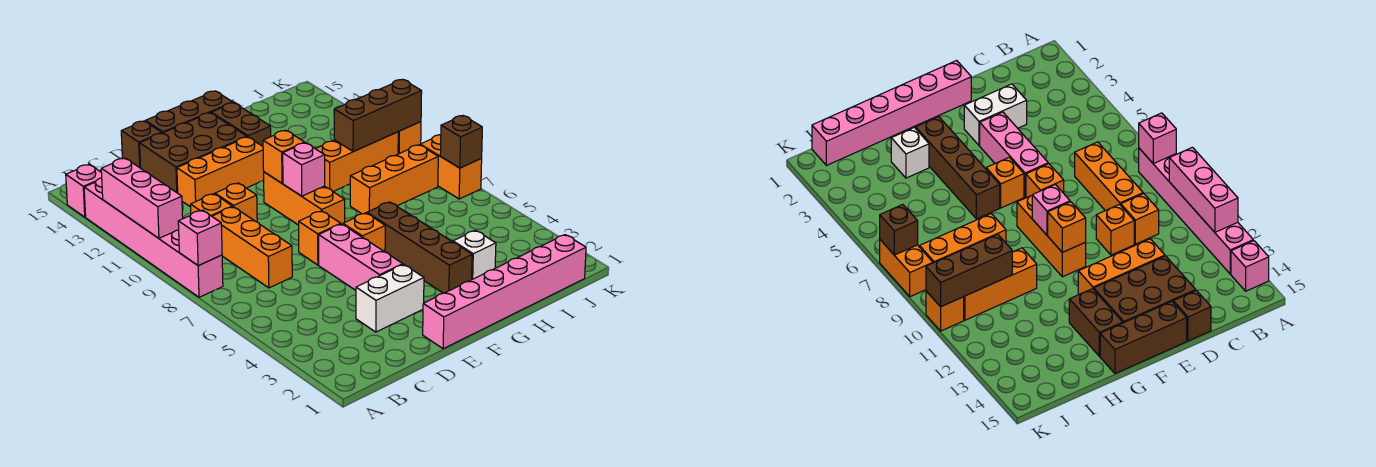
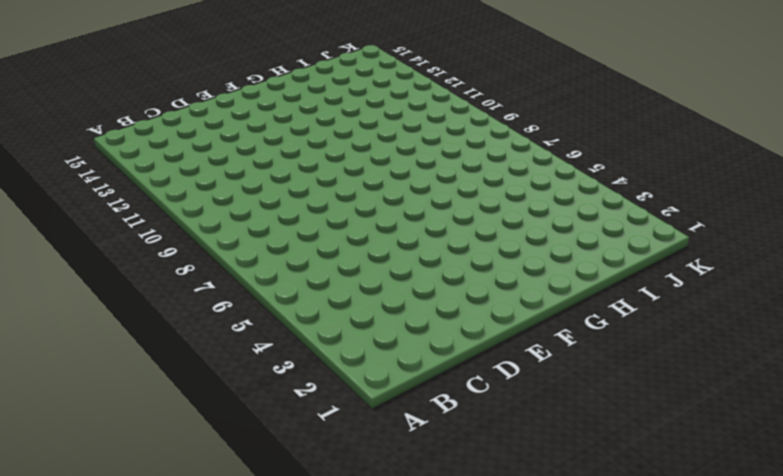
none -> pink brick A8:A13 level 1
none -> pink brick A14 level 1
none -> orange brick C7:C9 level 1

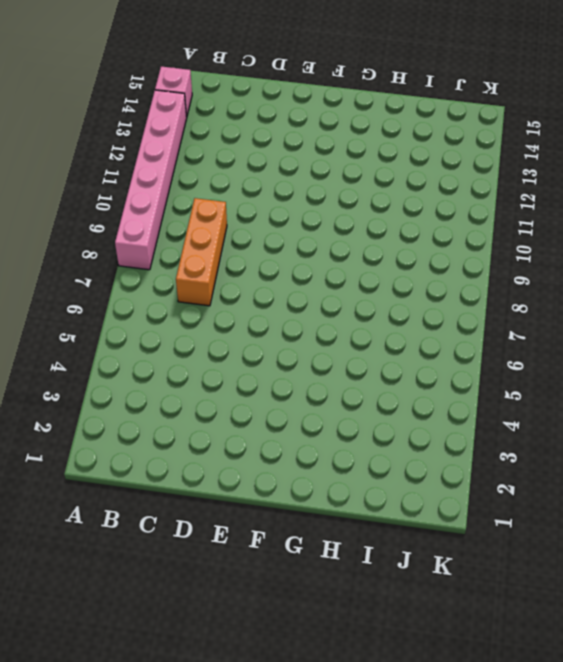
none -> orange brick C10 level 1
none -> white brick D3:E3 level 1
none -> orange brick D10 level 1

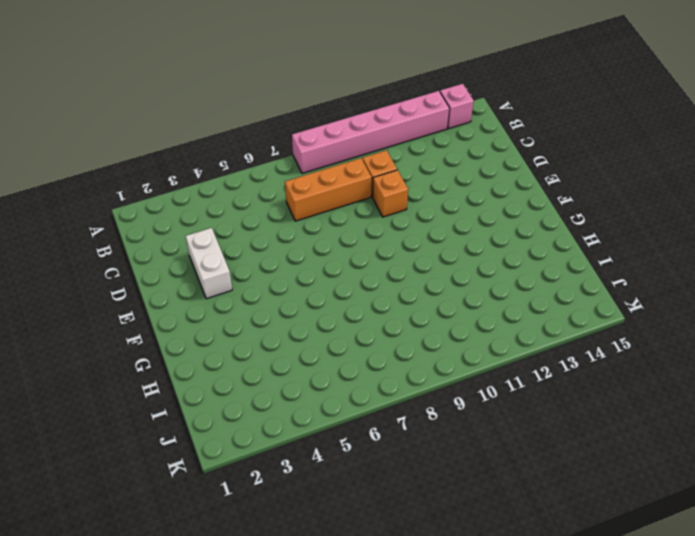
none -> orange brick D12:F12 level 1
none -> brown brick D13:F14 level 1
none -> brown brick D15 level 1

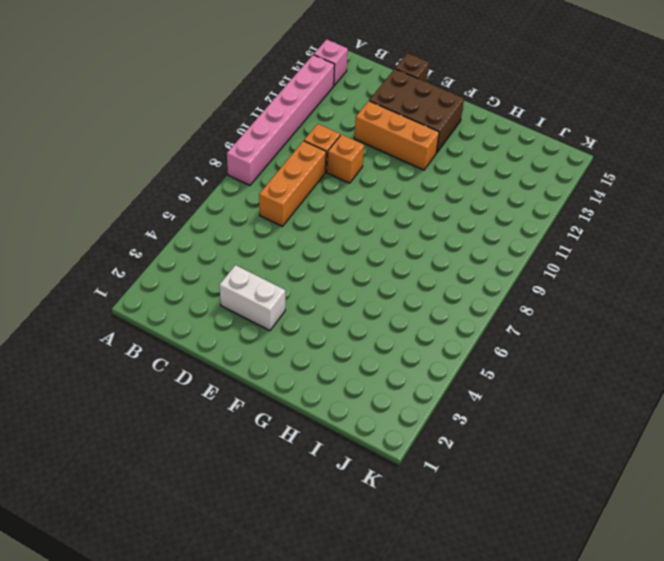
none -> pink brick E1:J1 level 1
none -> pink brick E4:E6 level 1
none -> orange brick E7 level 1

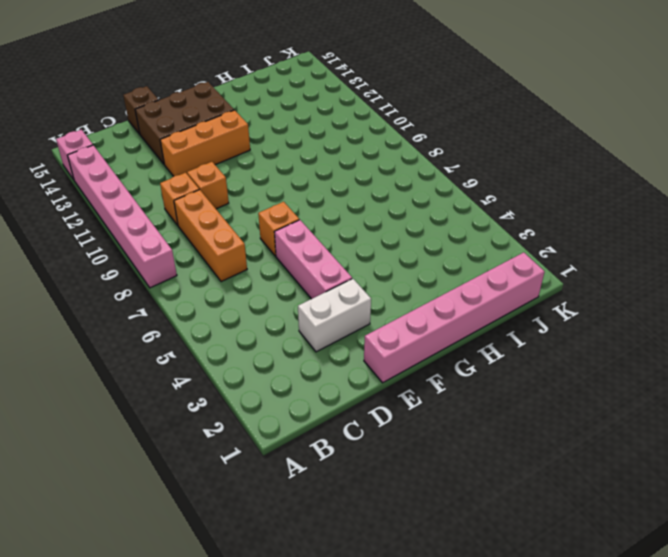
none -> brown brick E15:G15 level 1
none -> orange brick F6 level 1
none -> orange brick F8:F10 level 1

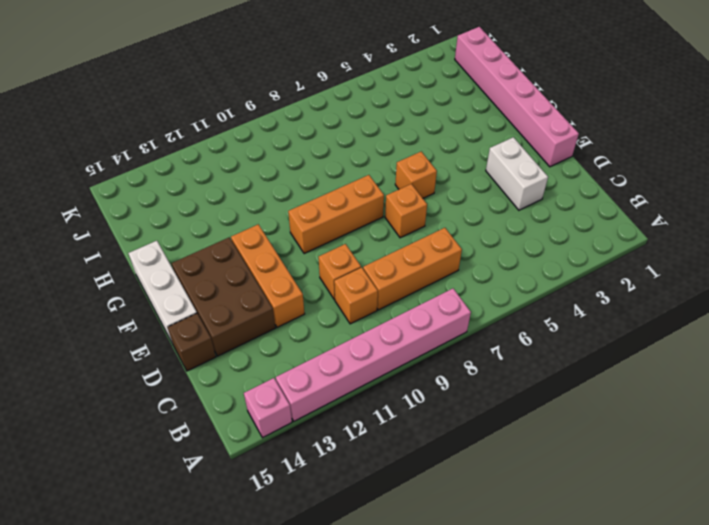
white brick E15:G15 level 1 -> brown brick E15:G15 level 1
none -> pink brick E4:E6 level 1
none -> brown brick G3:G6 level 1
none -> brown brick G13:G14 level 1

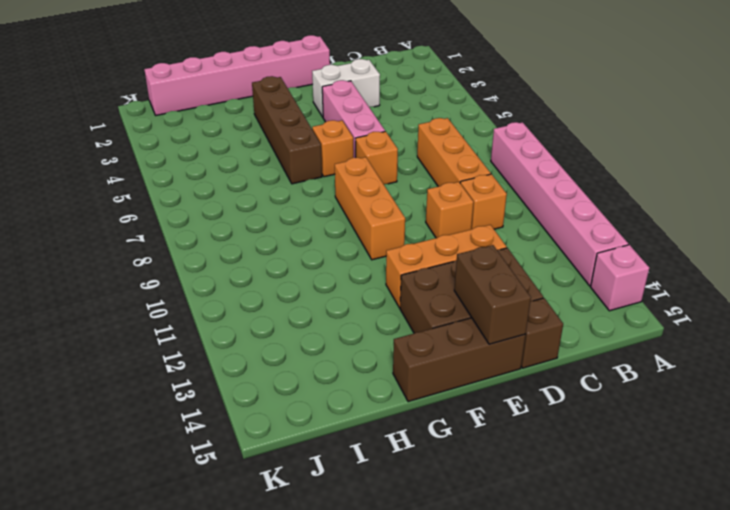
brown brick E14:E15 level 2 -> brown brick G13:G14 level 1
none -> white brick H3 level 1
none -> orange brick H8:J8 level 1
none -> orange brick H10:J10 level 1

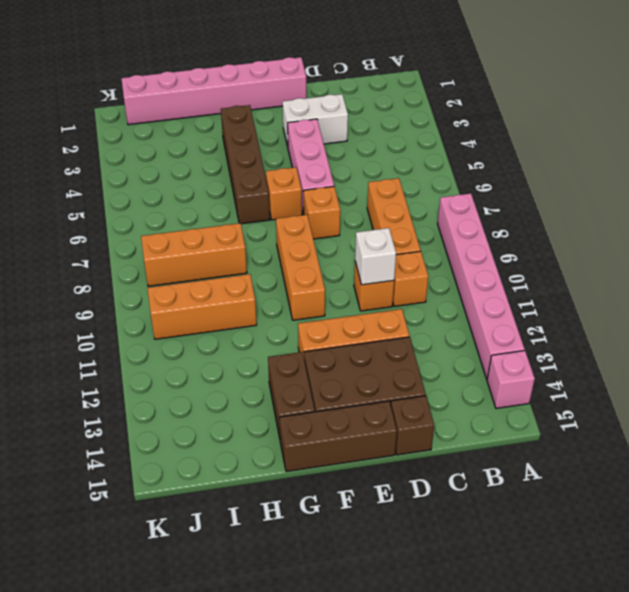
white brick D10 level 2 -> white brick H3 level 1
none -> orange brick K7:K8 level 1
none -> orange brick K10 level 1
none -> pink brick A8 level 2

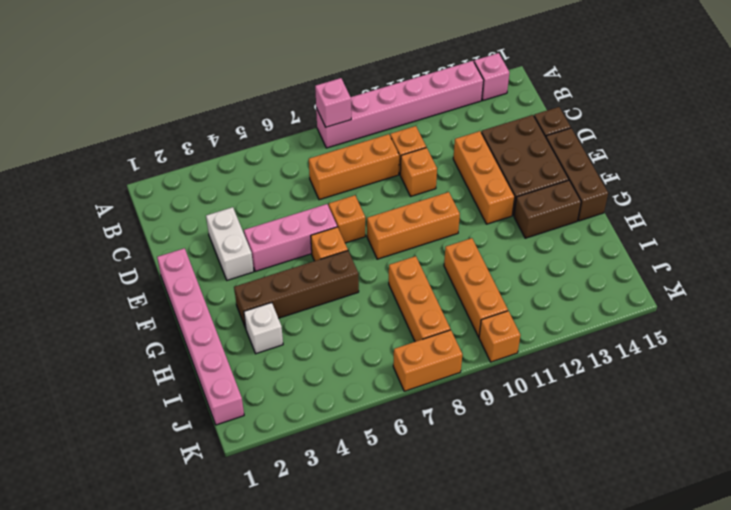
none -> pink brick A10:A12 level 2
none -> pink brick F9 level 2
none -> orange brick F10 level 2

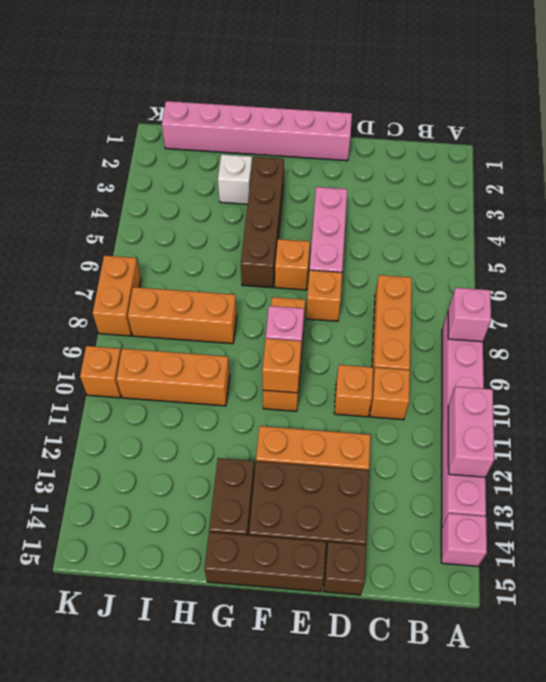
pink brick A11:A12 level 2 -> pink brick A10:A12 level 2
none -> white brick D3:E3 level 1
none -> brown brick I10:K10 level 2
none -> brown brick K7 level 2

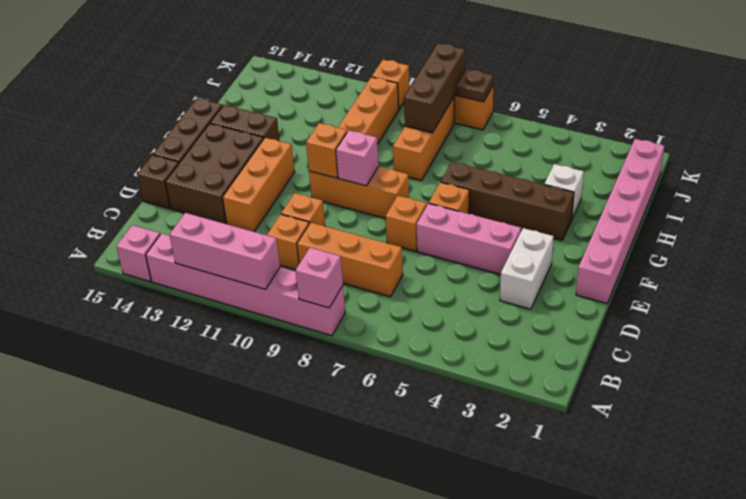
brown brick I8:K8 level 2 -> brown brick I10:K10 level 2
brown plate K7 level 2 -> brown brick K7 level 2

